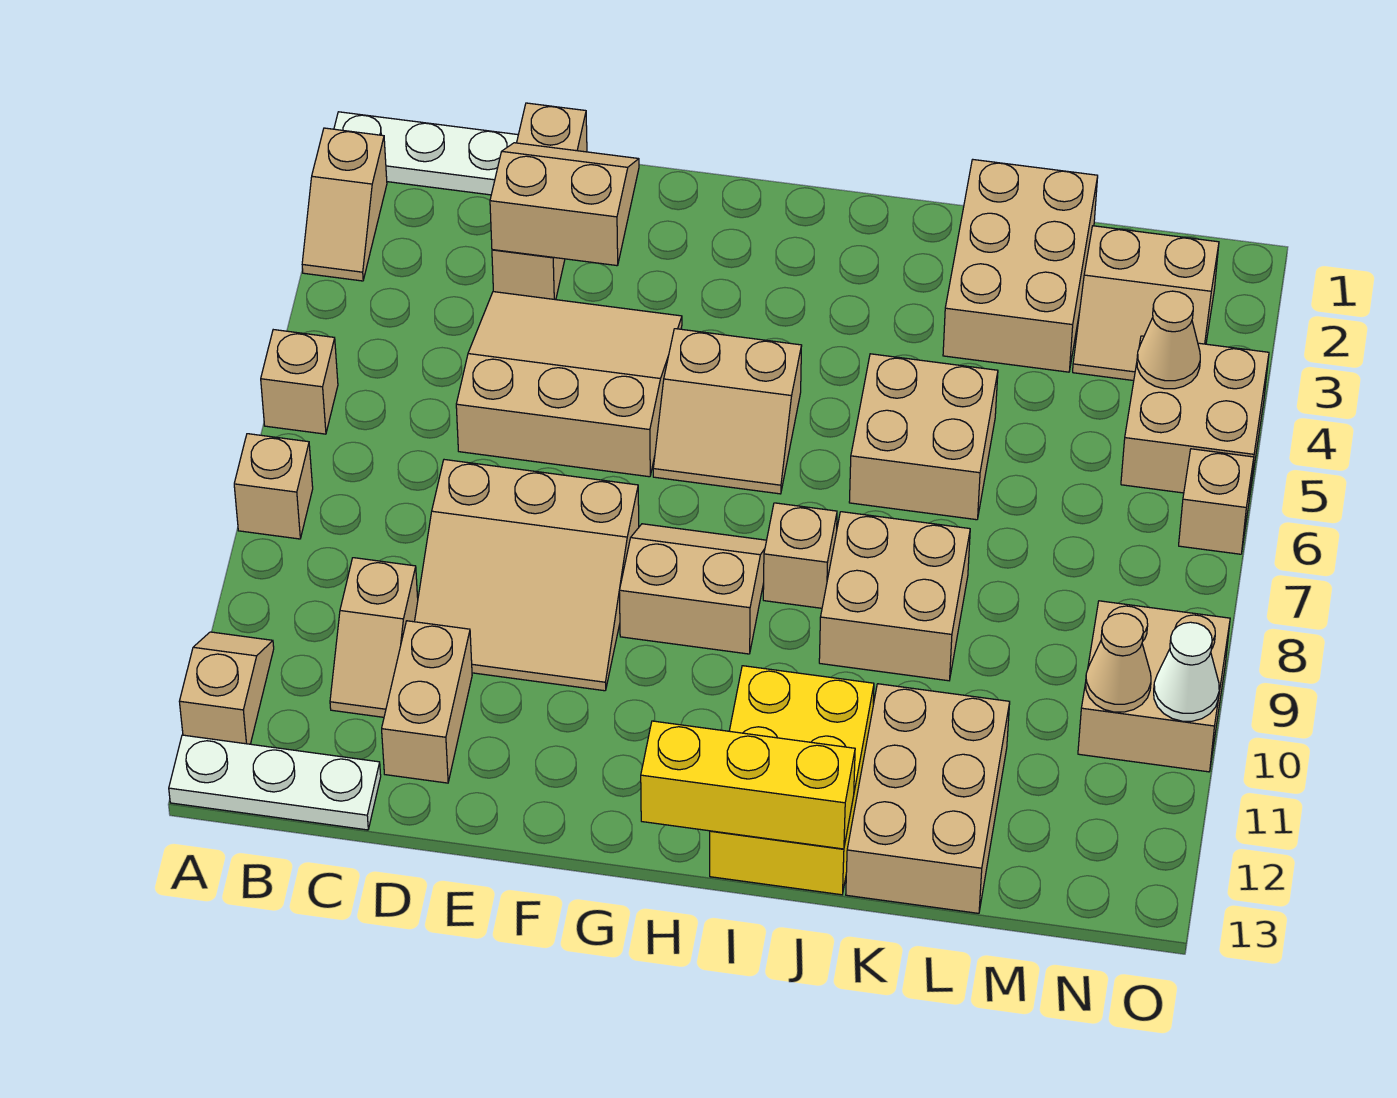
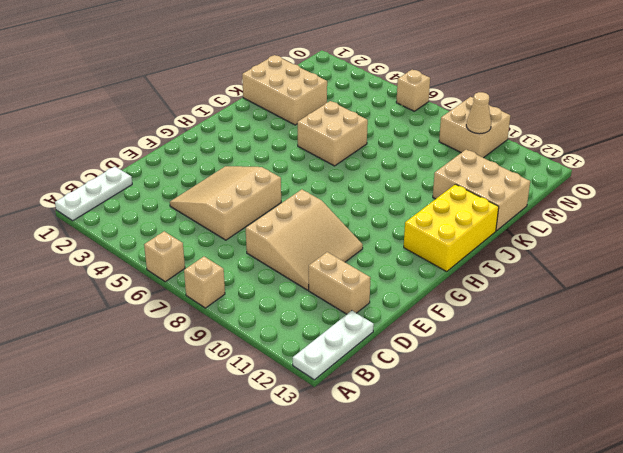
yellow brick H12:J13 level 1 -> yellow brick I11:J13 level 1
none -> tan slope A2:A3 level 1 top 2
none -> tan slope A11:A12 level 1 top 12
none -> tan slope C10:C11 level 1 top 10

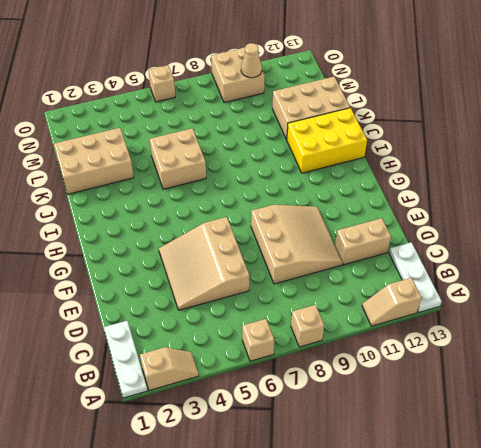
none -> tan slope C10:C11 level 1 top 10
none -> tan brick D1:D3 level 1
none -> tan slope G5:H6 level 1 top 5

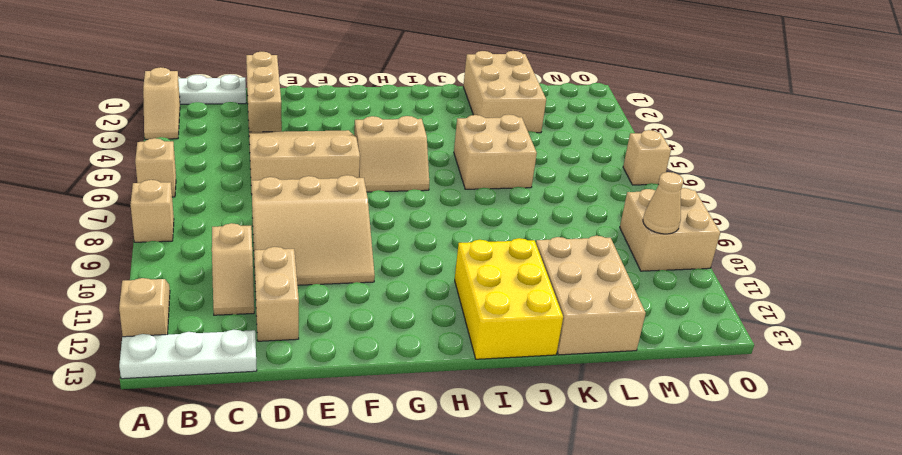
none -> tan slope G8:H9 level 1 top 9
none -> tan brick I8 level 1
none -> tan brick J8:K9 level 1

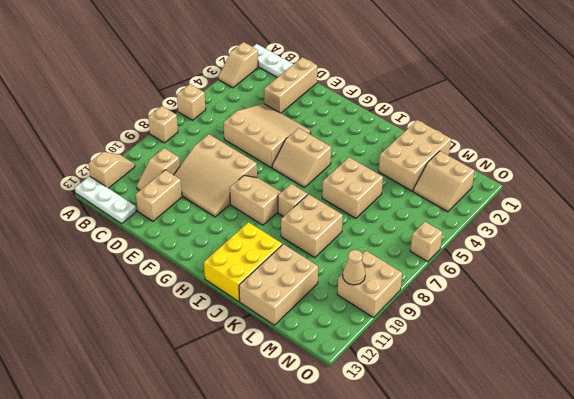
none -> tan brick N4:O5 level 1
none -> tan slope D2:E3 level 2 top 3
none -> yellow brick H13:J13 level 2

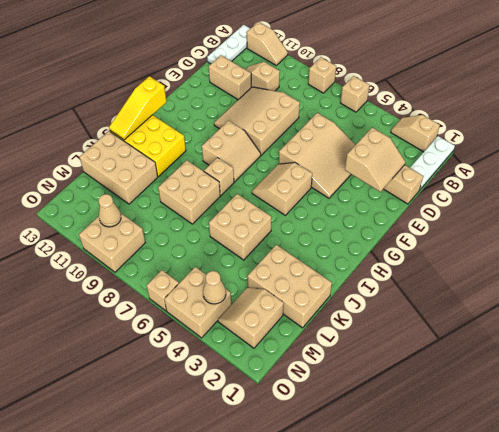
yellow slope H13:J13 level 2 top H -> yellow brick H13:J13 level 2
none -> white cone O10 level 2

